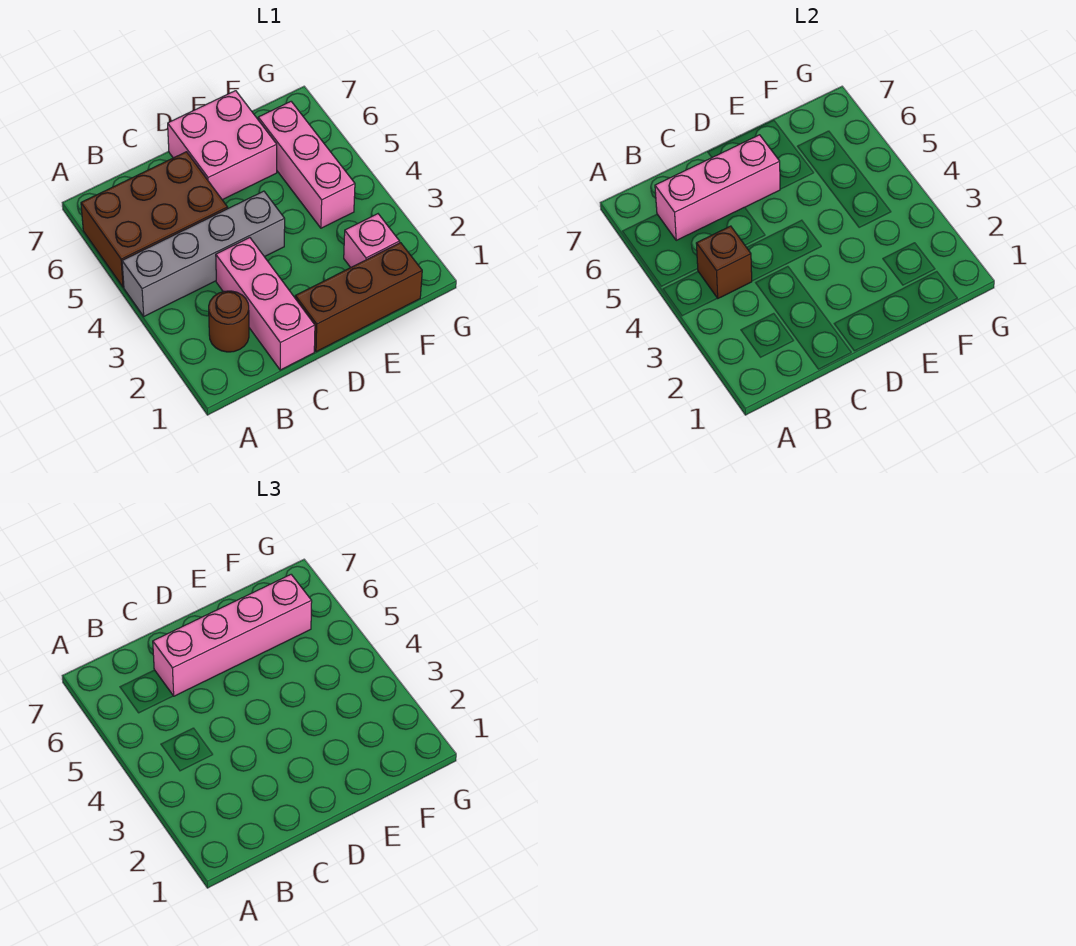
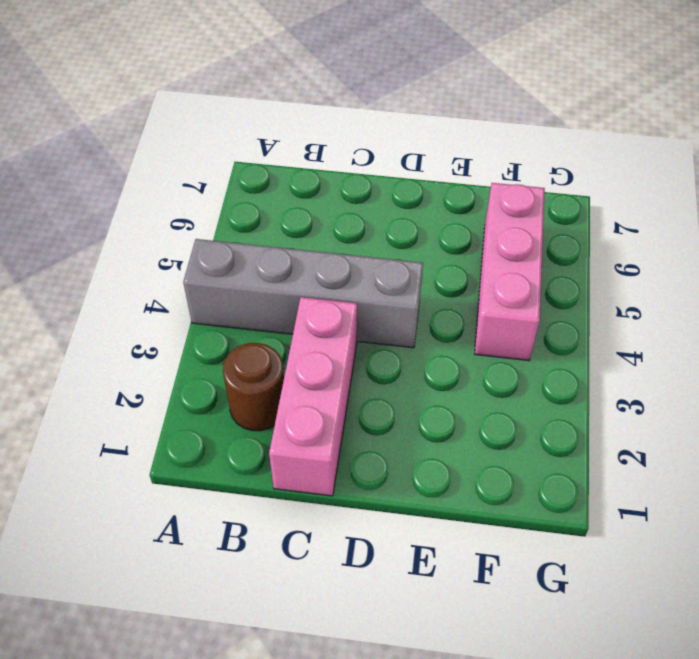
none -> brown brick A5:C6 level 1
none -> brown brick D1:F1 level 1

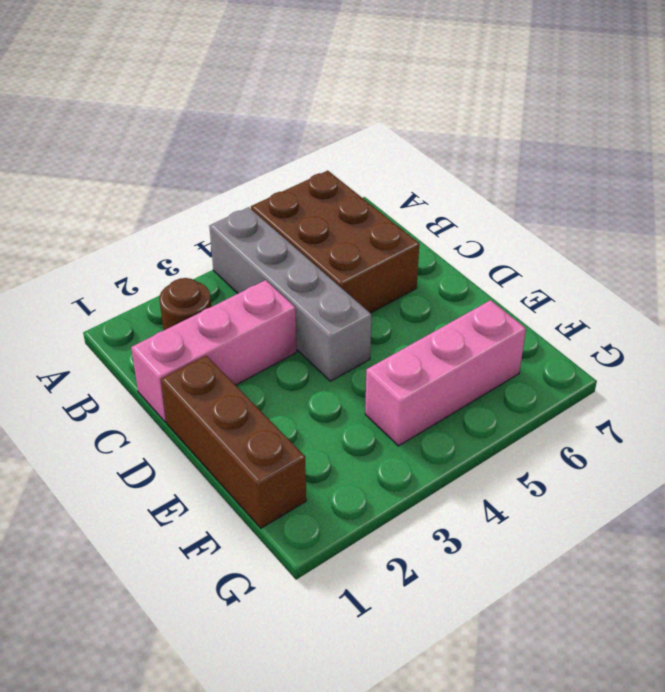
none -> pink brick D6:E7 level 1
none -> pink brick F2 level 1

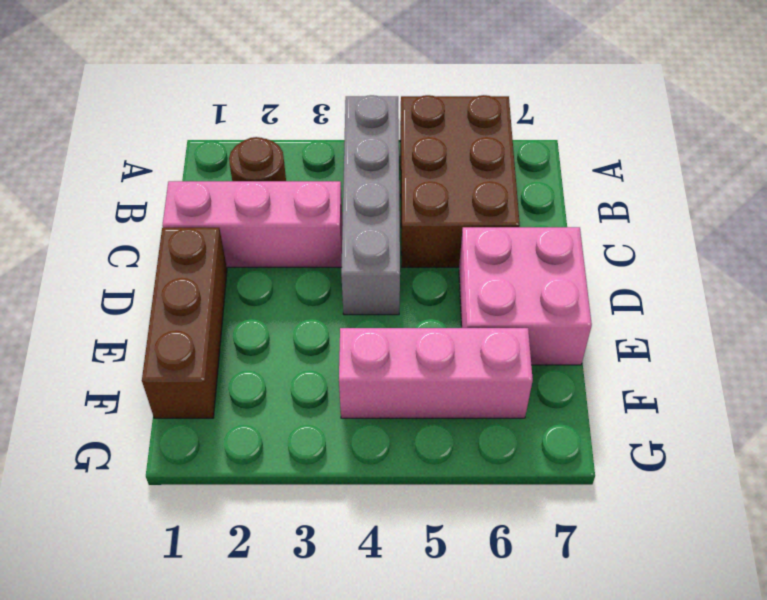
none -> pink brick F2 level 1
none -> brown brick B4 level 2

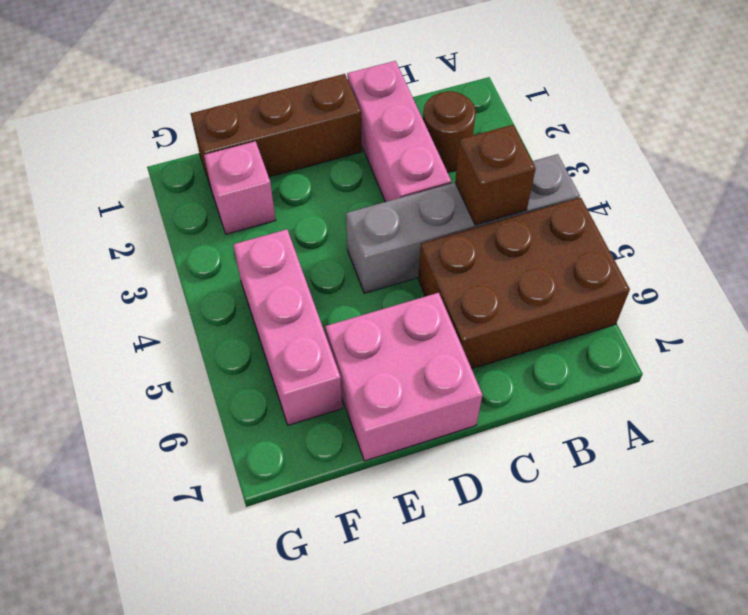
none -> pink brick B6:D6 level 2
none -> pink brick C6:F6 level 3

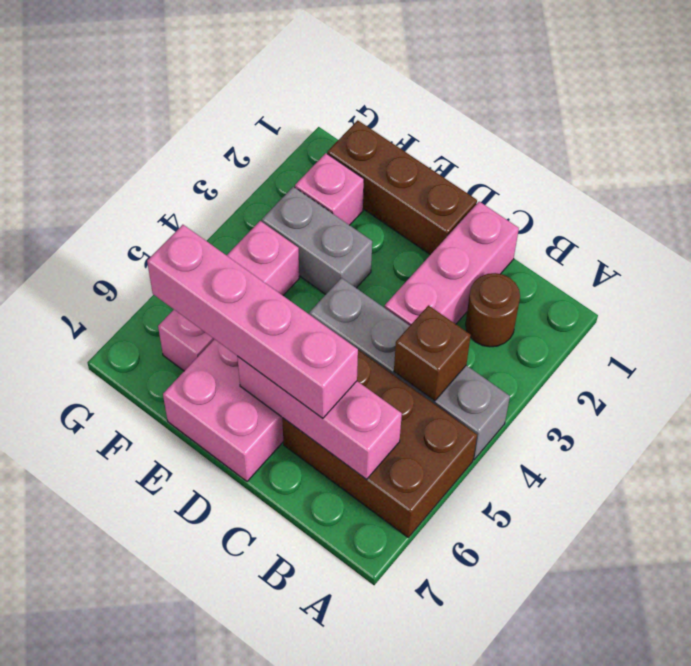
grey brick E3:F3 level 1 -> none

